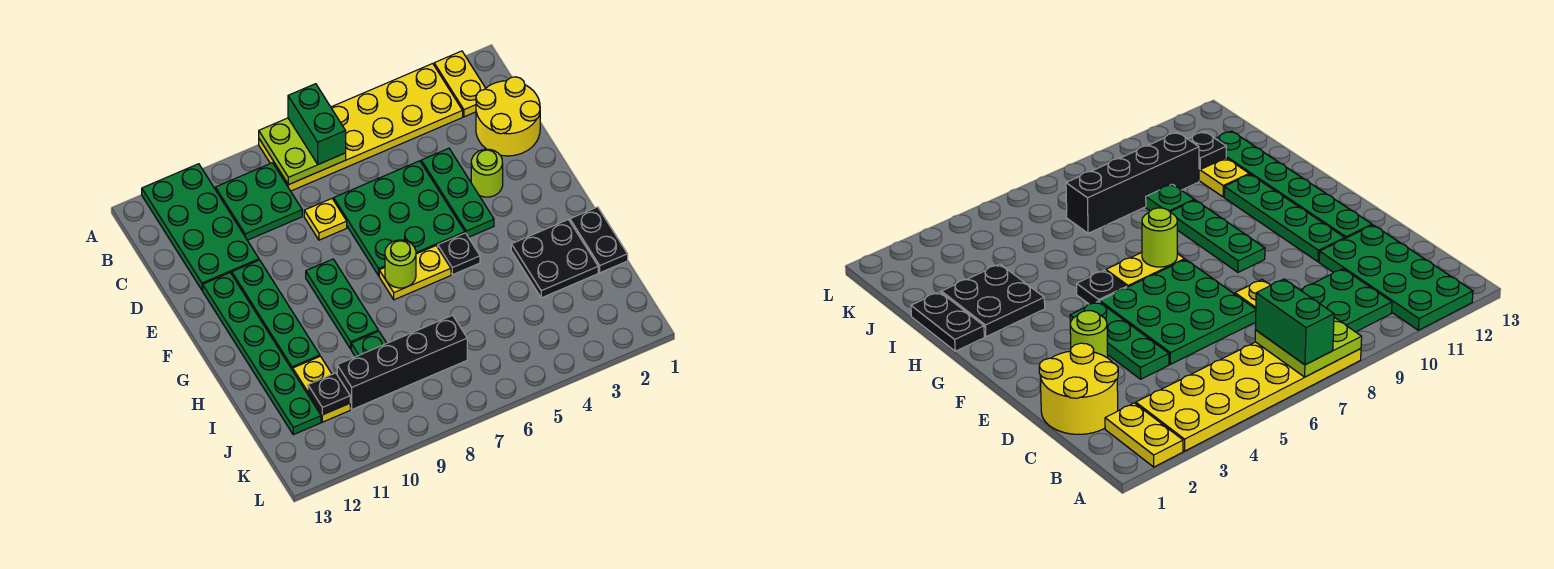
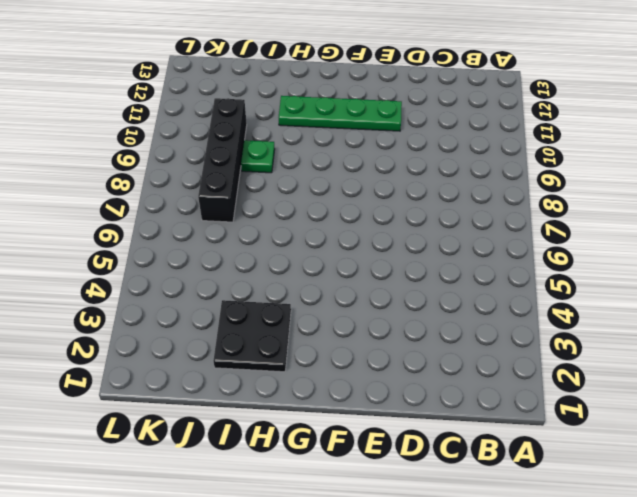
none -> yellow plate A2:B2 level 1
none -> yellow plate A3:B8 level 1
none -> green plate A11:D12 level 1

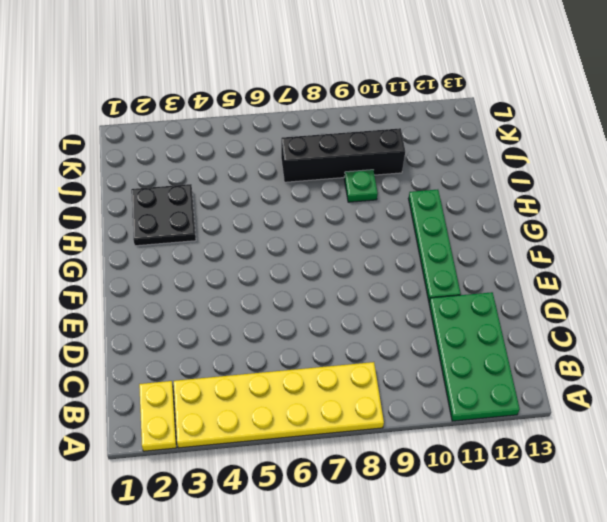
none -> green plate B9:C10 level 1
none -> yellow round brick C1:D2 level 1
none -> green plate D4:F4 level 1

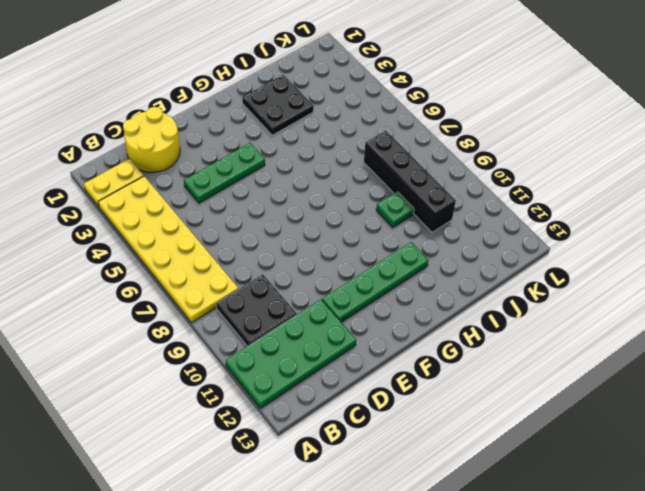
black plate B9:C10 level 1 -> green plate B9:C10 level 1
none -> green plate D5:F7 level 1
none -> yellow plate D8 level 1
none -> lime round brick E3 level 1

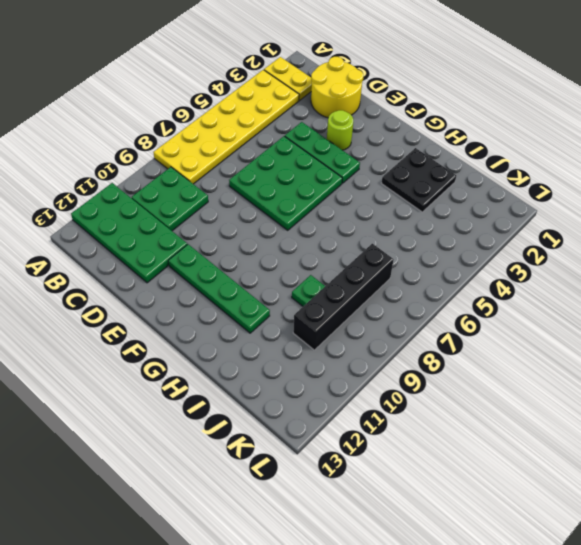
none -> yellow plate D8 level 1
none -> green plate E12:J12 level 1
none -> green plate F9:H9 level 1

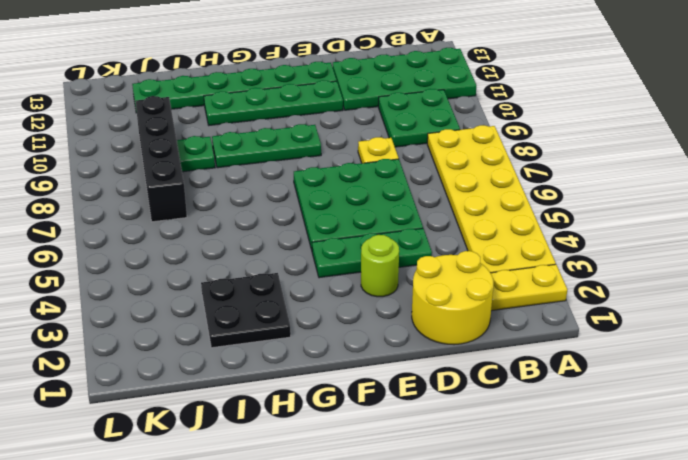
none -> black plate G5 level 1
none -> yellow plate G6:G7 level 1
none -> black plate H1:I1 level 1

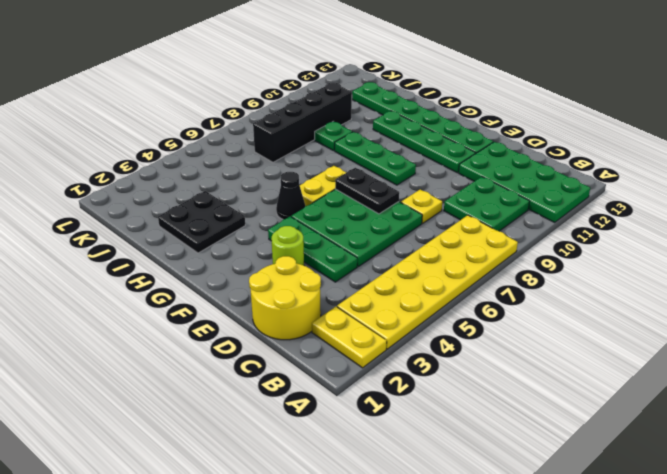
black plate E7:F7 level 2 -> black plate H1:I1 level 1
black cone G5 level 1 -> black plate G5 level 1
none -> yellow plate I11:J11 level 1
none -> lime plate A7:B8 level 2
none -> lime round brick G7 level 2

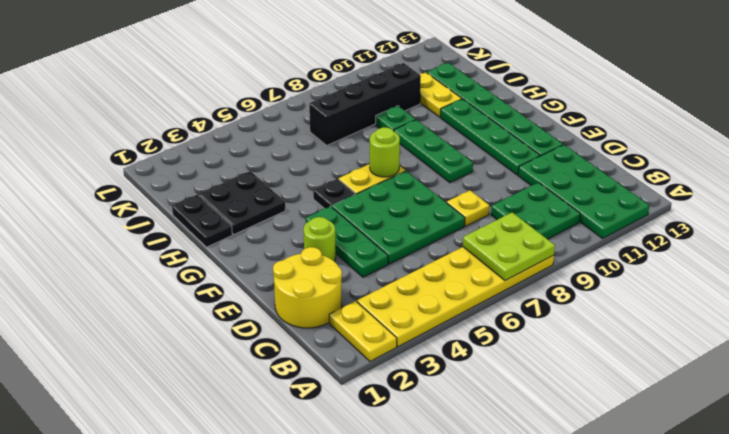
none -> black plate J11 level 2
none -> green brick A7:B7 level 3

